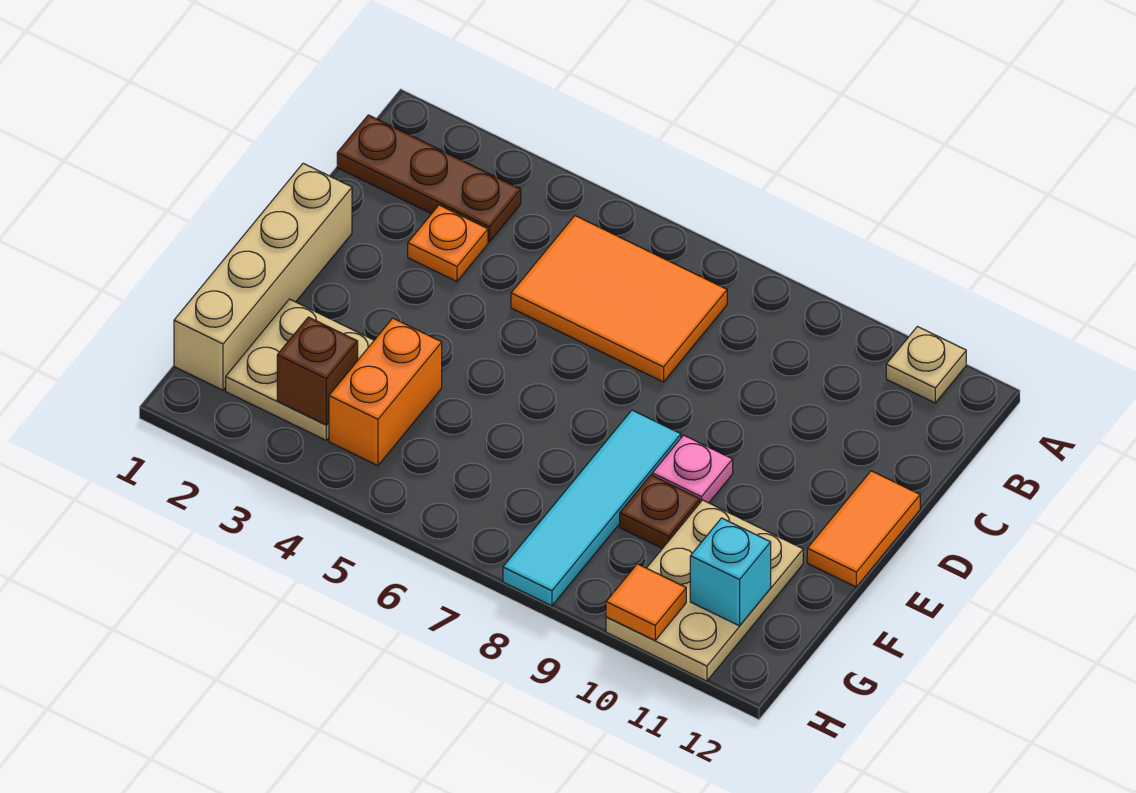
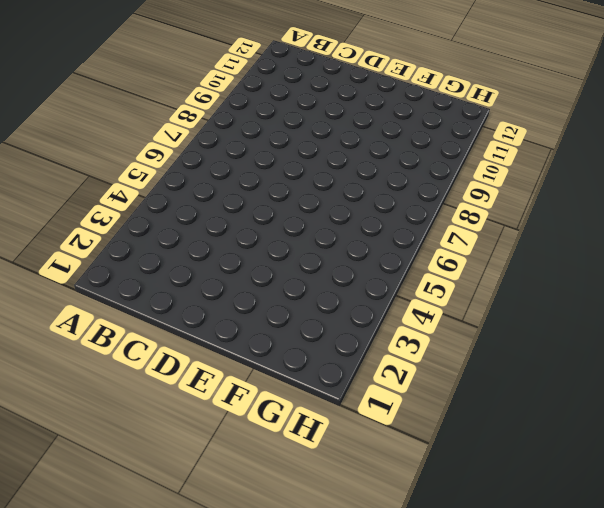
none -> tan plate A11 level 1
none -> brown plate B1:B3 level 1
none -> orange tile B5:C7 level 1

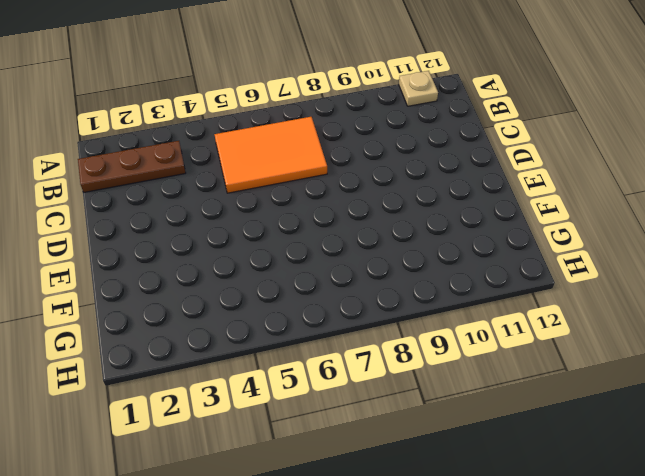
none -> orange plate C3 level 1
none -> tan brick D1:G1 level 1
none -> orange tile D12:E12 level 1

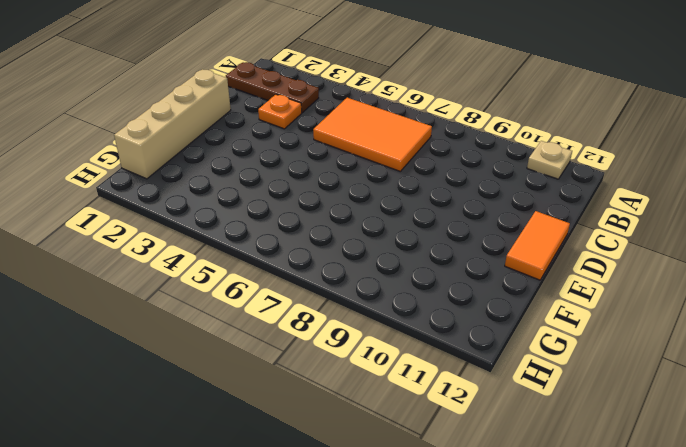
none -> cyan tile E8:H8 level 1
none -> pink plate E9 level 1
none -> tan plate F2:G3 level 1

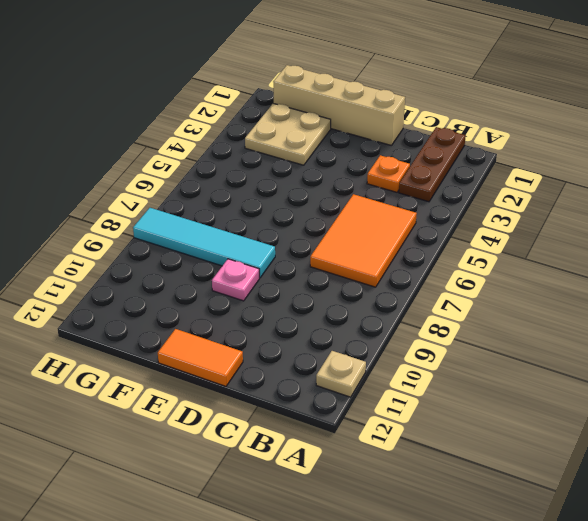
none -> orange brick F4:G4 level 1
none -> brown plate F9 level 1
none -> tan plate F10:H11 level 1

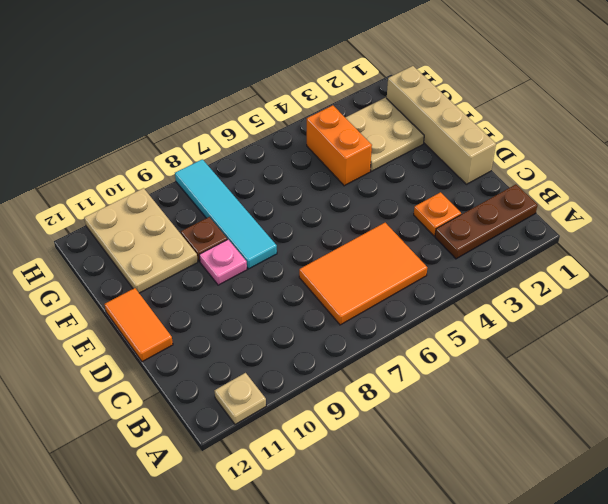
none -> brown brick G3 level 2
none -> cyan brick G11 level 2
none -> orange tile H10 level 2

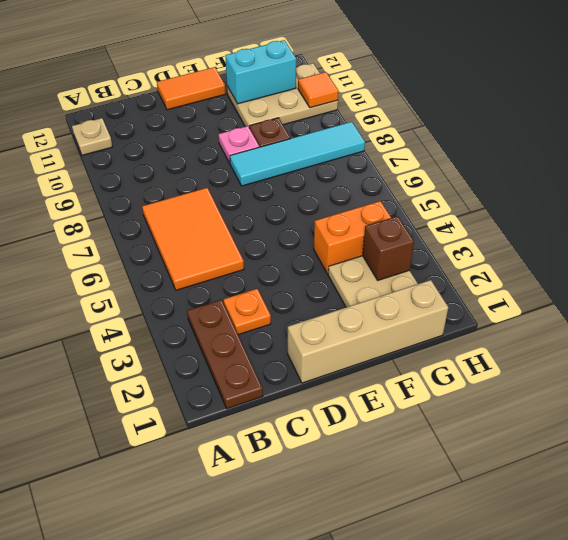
cyan brick F11:G11 level 2 -> cyan brick G11 level 2

